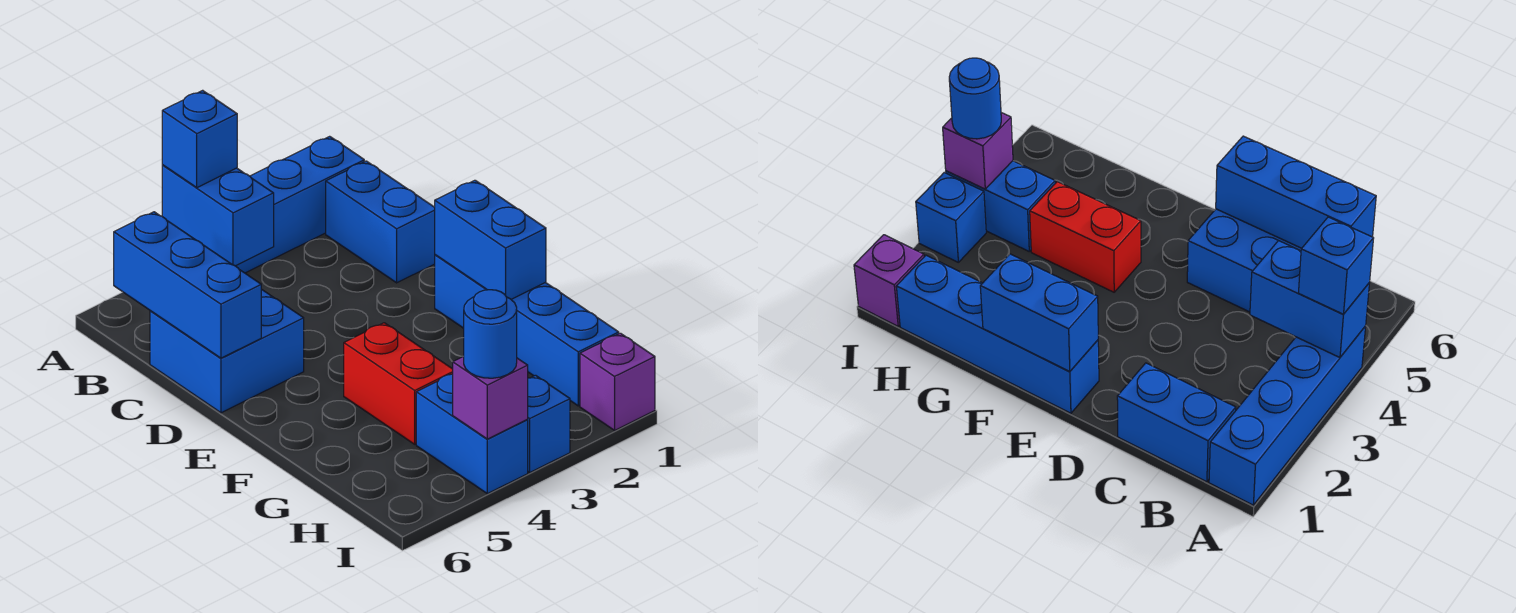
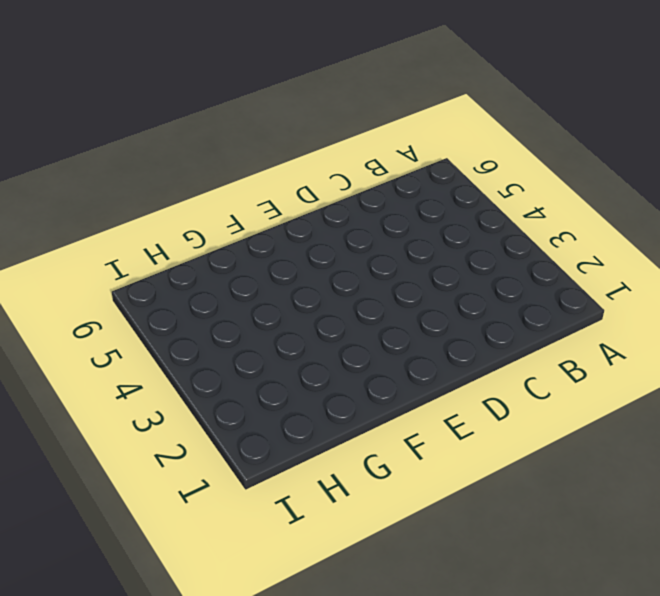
none -> blue brick A1:A4 level 1
none -> blue brick B1:C1 level 1
none -> blue brick C5:D6 level 1

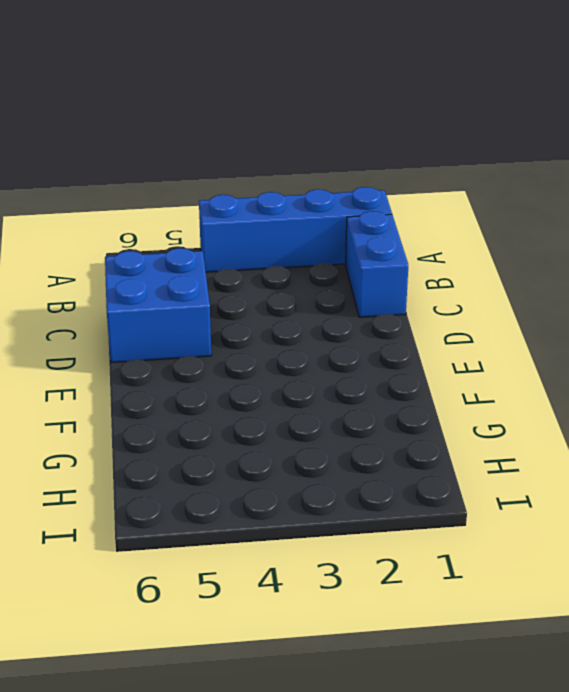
none -> blue brick E1:H1 level 1
none -> red brick F4:G4 level 1
none -> blue brick H4:I4 level 1

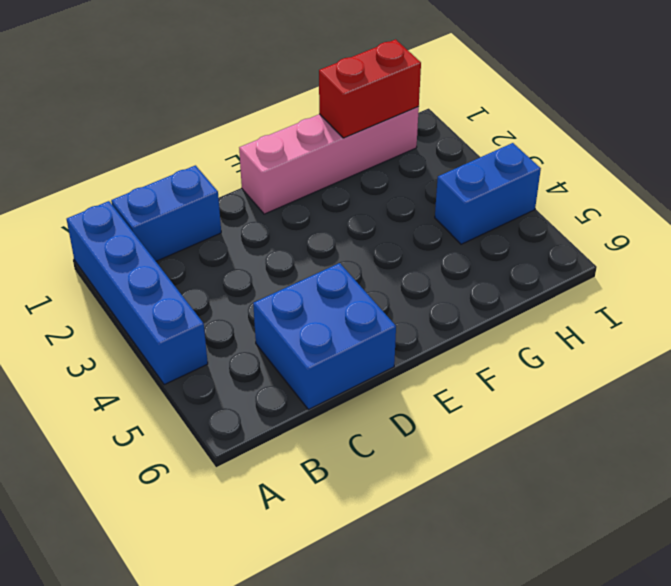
pink brick E1:H1 level 1 -> blue brick E1:H1 level 1
red brick G1:H1 level 2 -> red brick F4:G4 level 1
none -> purple brick I1 level 1
none -> blue brick I3 level 1
none -> blue brick A4:B4 level 2

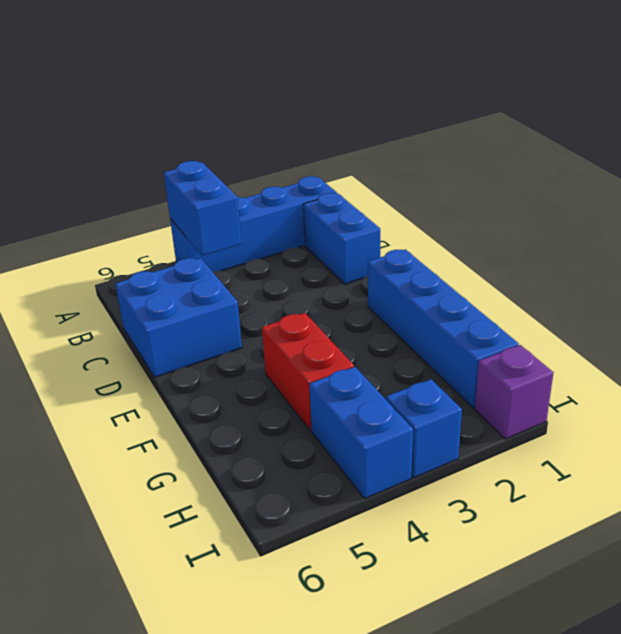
none -> blue brick B6:D6 level 2
none -> blue brick E1:F1 level 2
none -> purple brick I4 level 2

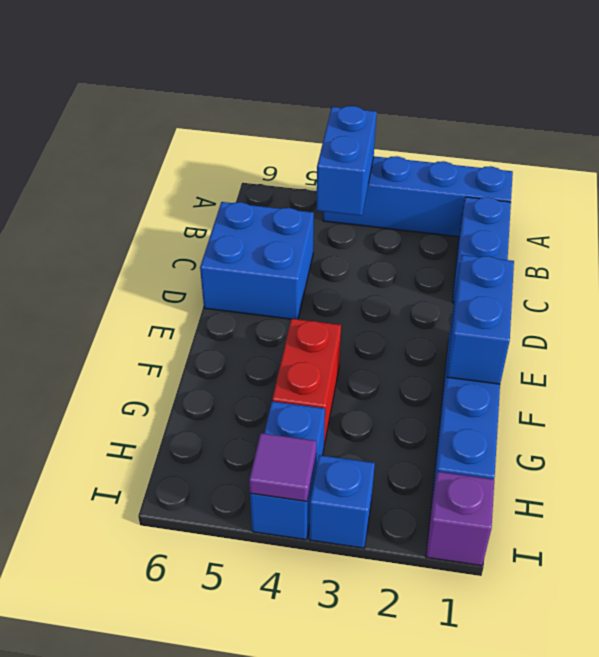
purple tile I4 level 2 -> purple brick I4 level 2
none -> blue brick B6:D6 level 2
none -> blue brick A4 level 3
none -> blue round brick I4 level 3

